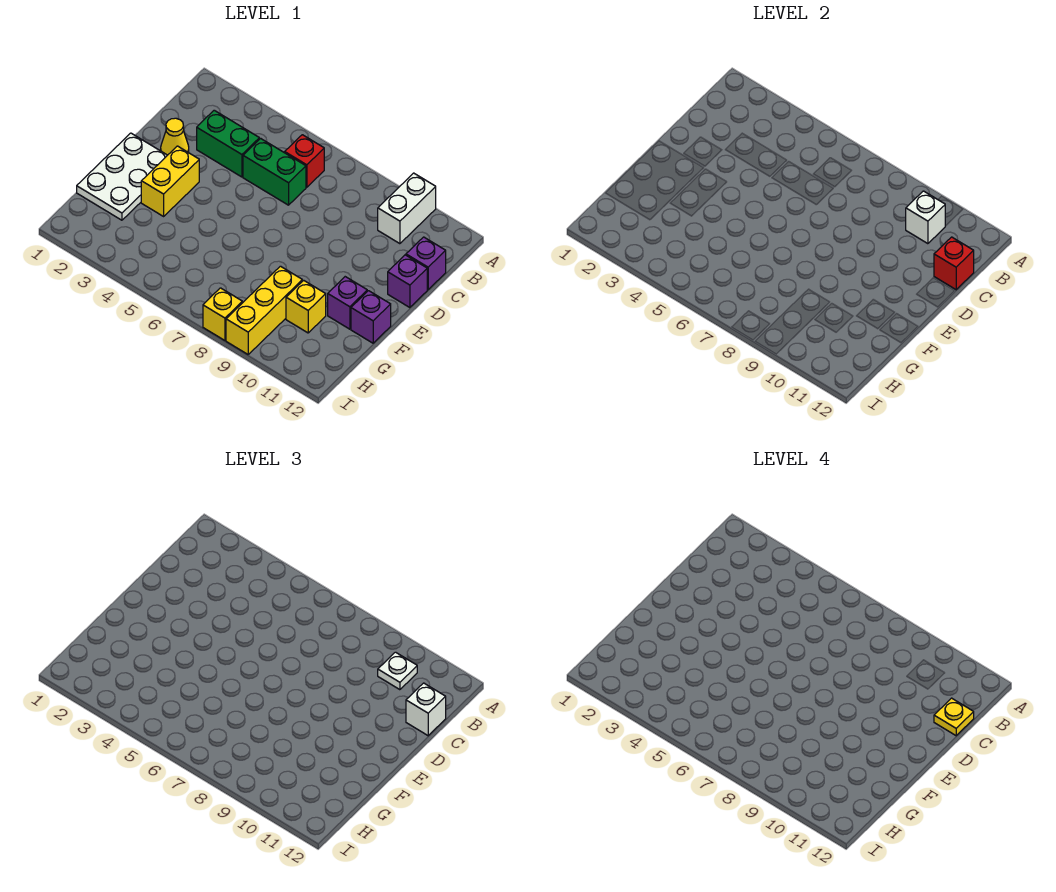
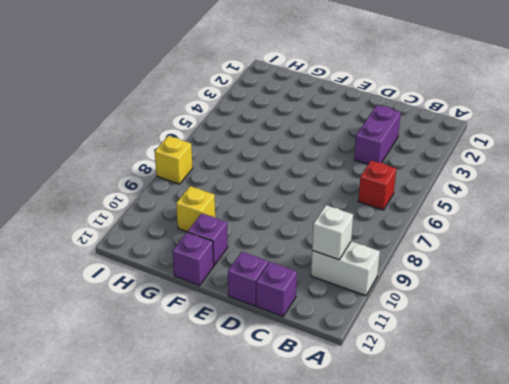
purple brick C3:C4 level 1 -> green brick C3:C4 level 1
none -> green brick C5:C6 level 1
none -> yellow cone D2 level 1
none -> white plate E1:G2 level 1

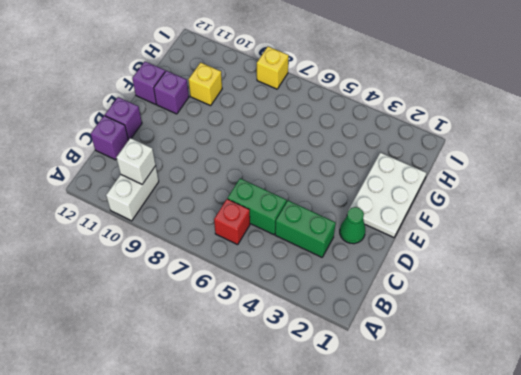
green cone D2 level 1 -> yellow cone D2 level 1
none -> yellow brick E3:F3 level 1
none -> yellow brick G9:I9 level 1
none -> red brick C12 level 2

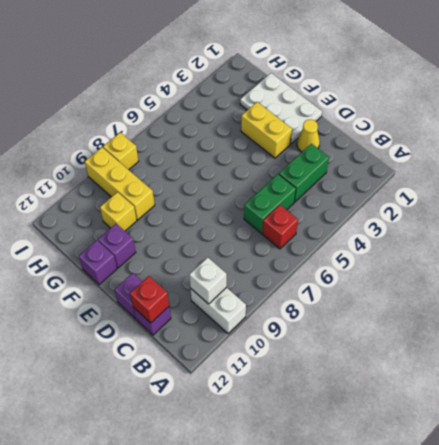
none -> white plate B10 level 3
none -> white brick C12 level 3
none -> yellow plate C12 level 4

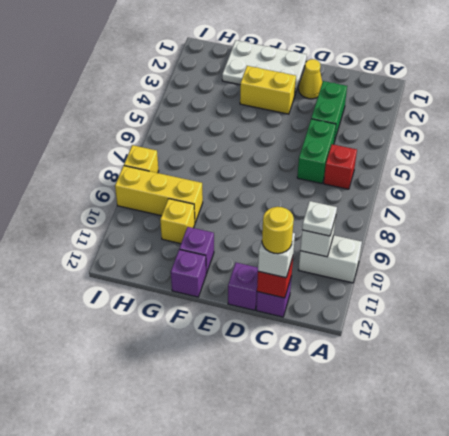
yellow round brick C12 level 4 -> yellow plate C12 level 4

